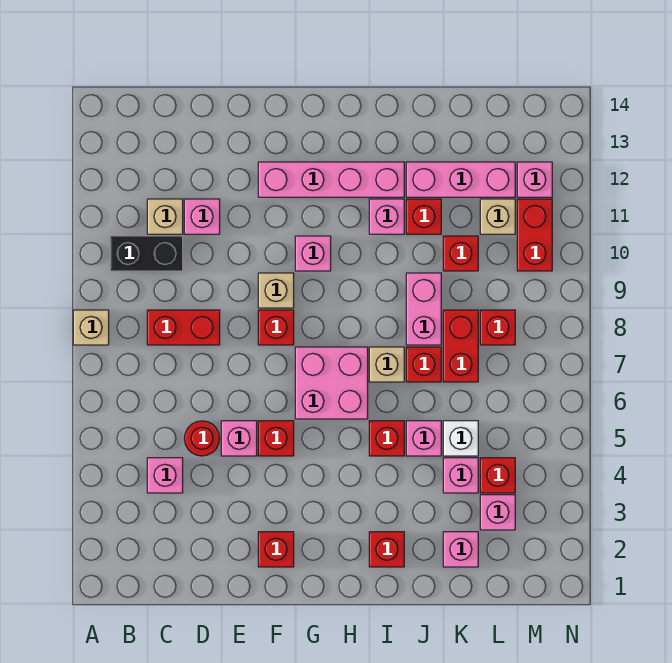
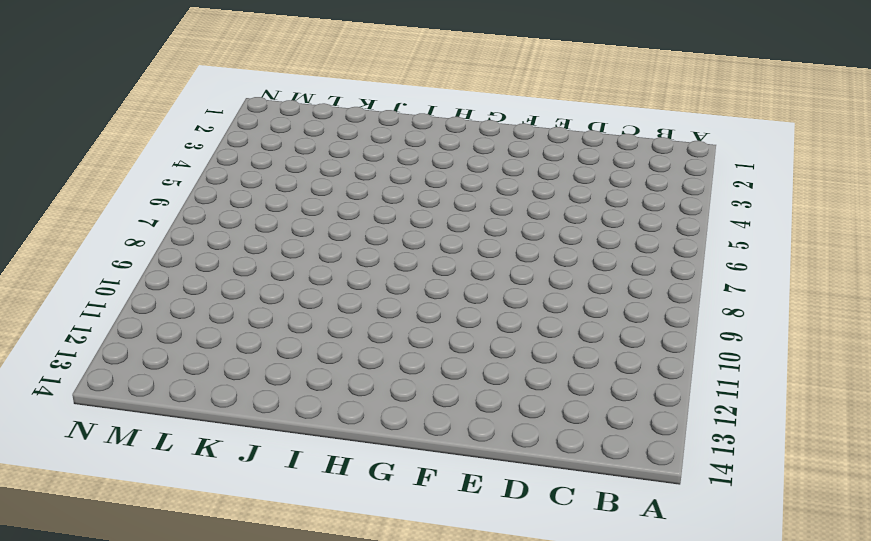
none -> tan brick A8 level 1
none -> black brick B10:C10 level 1
none -> pink brick C4 level 1
none -> red brick C8:D8 level 1

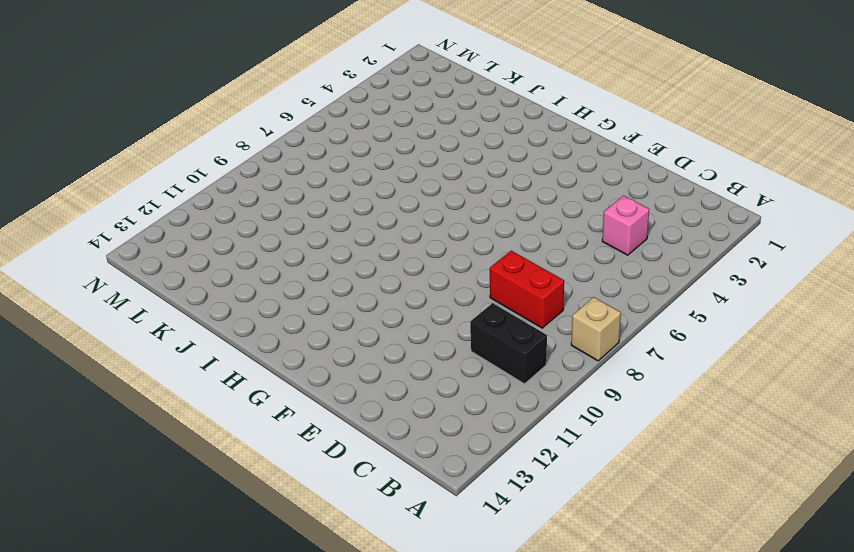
none -> tan brick C11 level 1
none -> red round brick D5 level 1
none -> pink brick D11 level 1
none -> pink brick E5 level 1

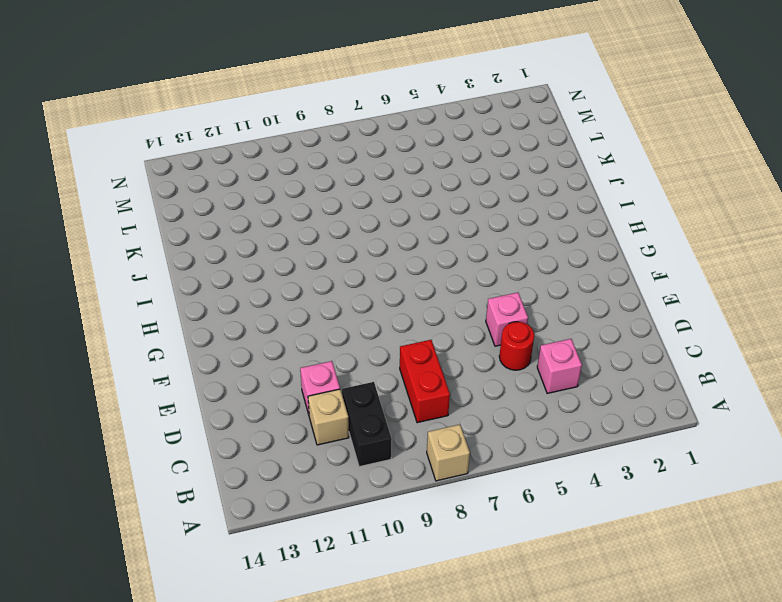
none -> red brick F2 level 1
none -> red brick F5 level 1
none -> red brick F8 level 1
none -> tan brick F9 level 1

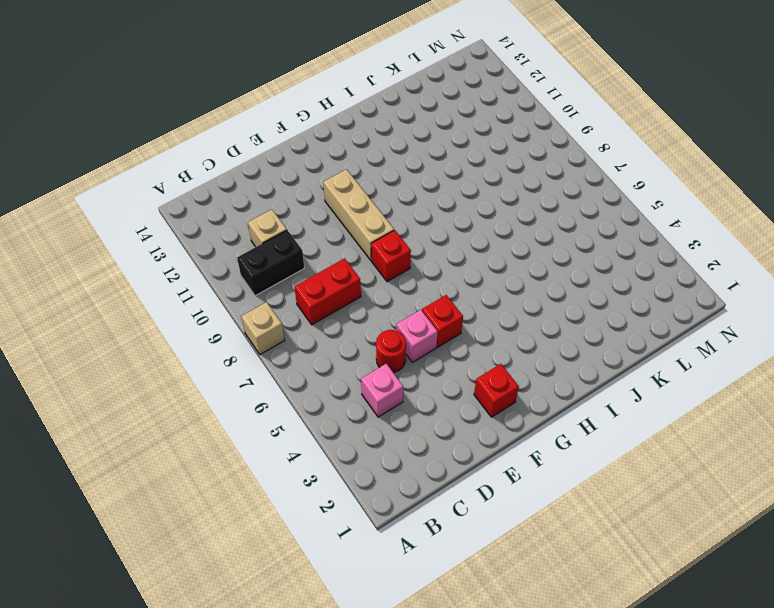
tan brick F9:F11 level 1 -> tan brick F9 level 1
none -> pink brick D11 level 1
none -> pink brick F12:I12 level 1
none -> pink brick G6:H7 level 1
none -> pink brick G10 level 1

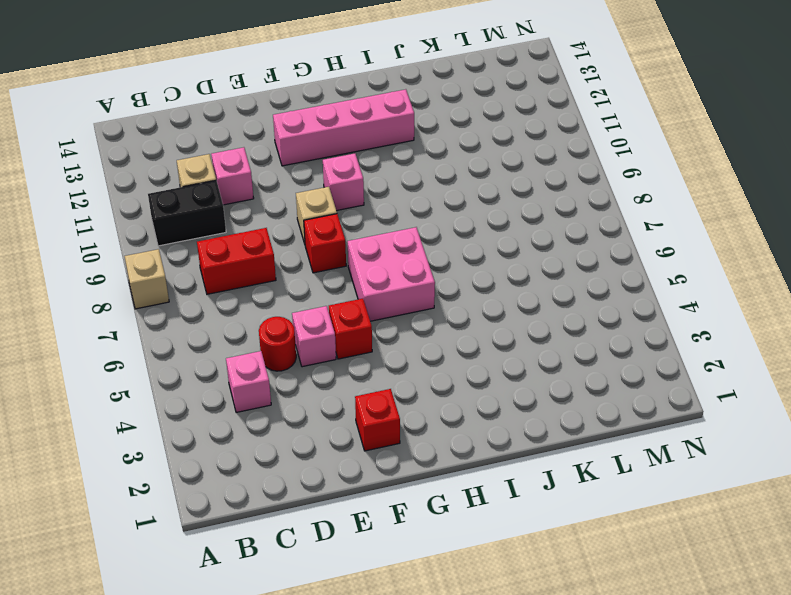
none -> red brick I2 level 1
none -> red brick I5 level 1
none -> tan brick I7 level 1
none -> pink brick I11 level 1

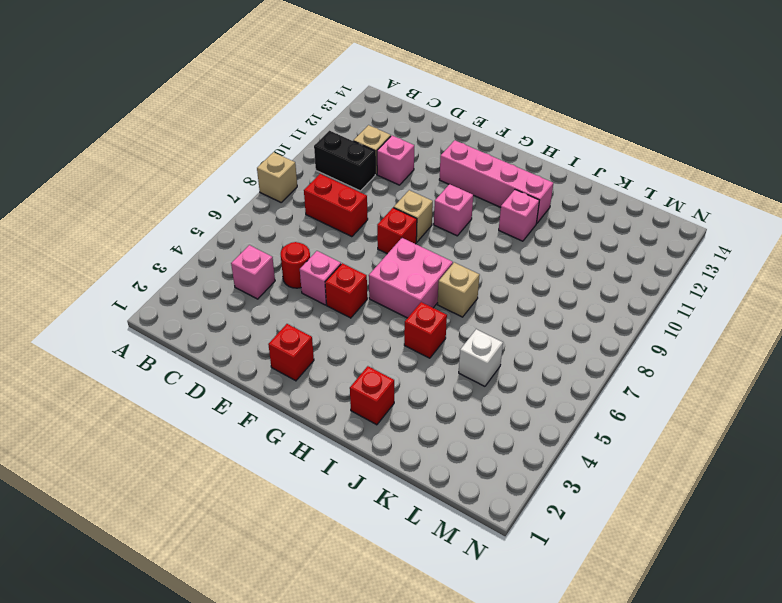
none -> pink brick J5 level 1
none -> red brick J7 level 1
none -> pink brick J8:J9 level 1
none -> red brick J11 level 1

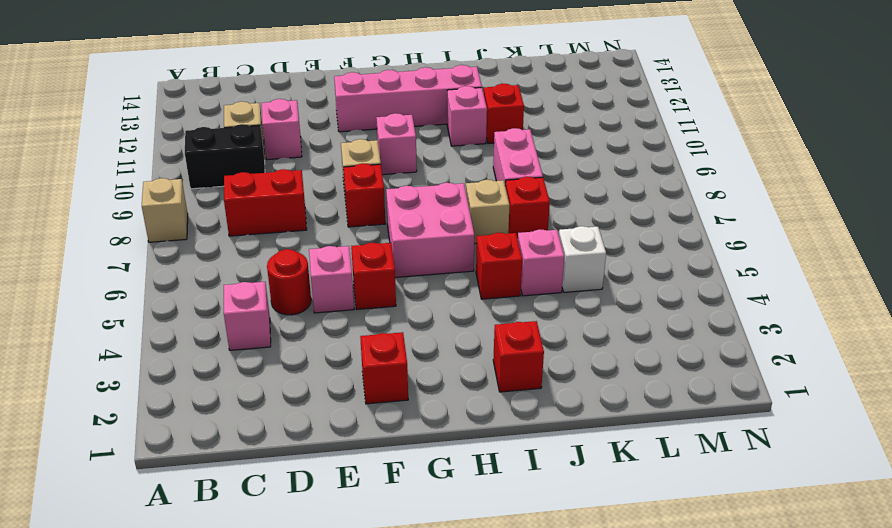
none -> pink brick J12:L12 level 1
none -> pink brick K2 level 1
none -> pink brick K4 level 1
none -> red brick K7:K8 level 1

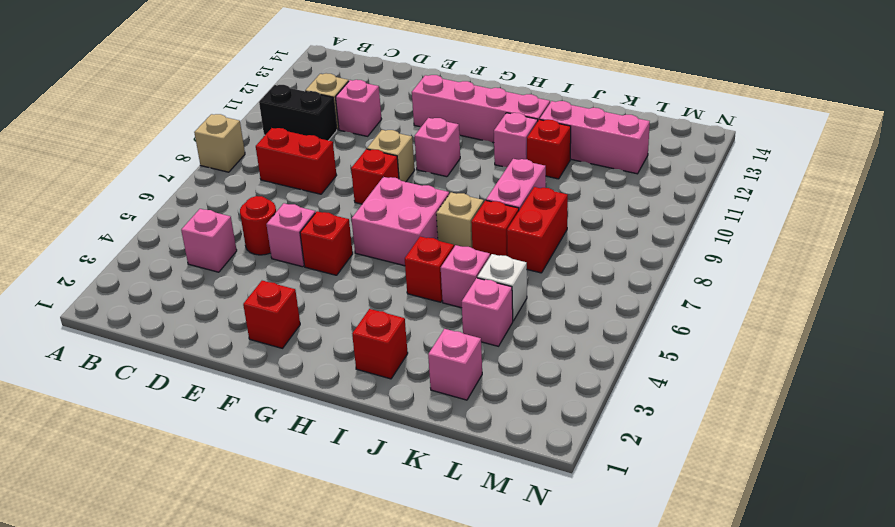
none -> red brick K10 level 1
none -> pink brick L3 level 1
none -> red brick L4 level 1
none -> red brick L8 level 1

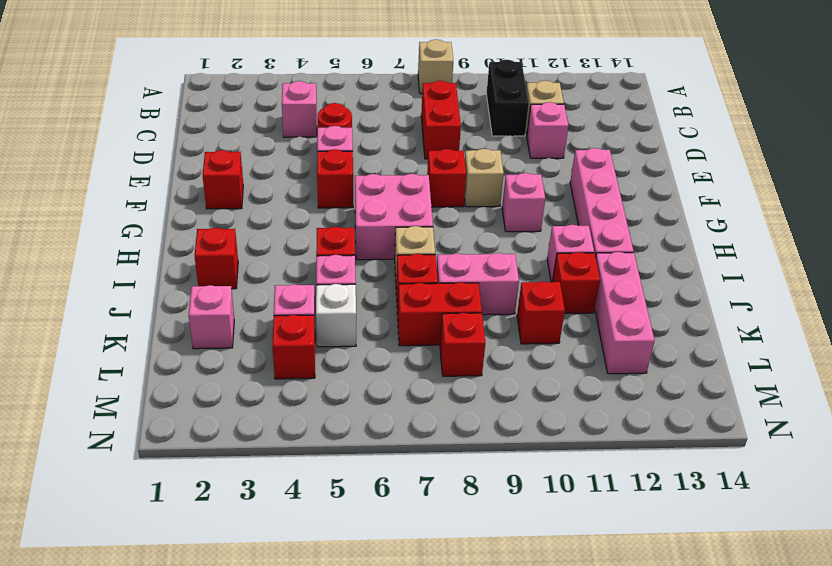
none -> pink brick L3 level 1
none -> tan brick L11 level 1
none -> red brick M10:M11 level 1
none -> pink brick M12 level 1

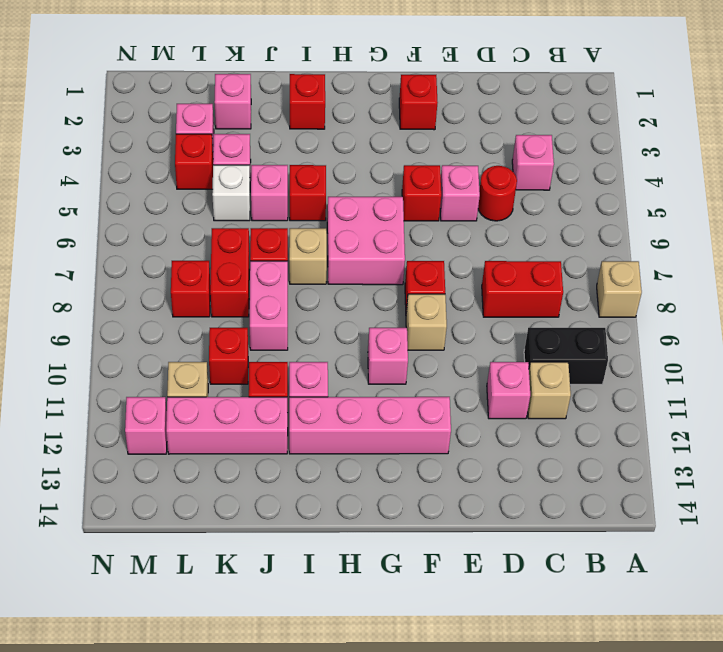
none -> red brick M10:M11 level 1

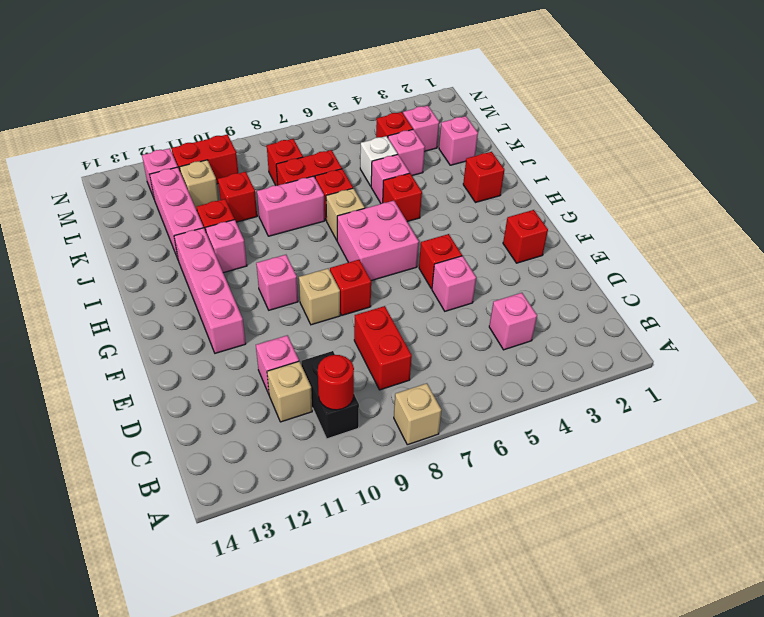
red round brick B10 level 2 -> red round brick D5 level 1

